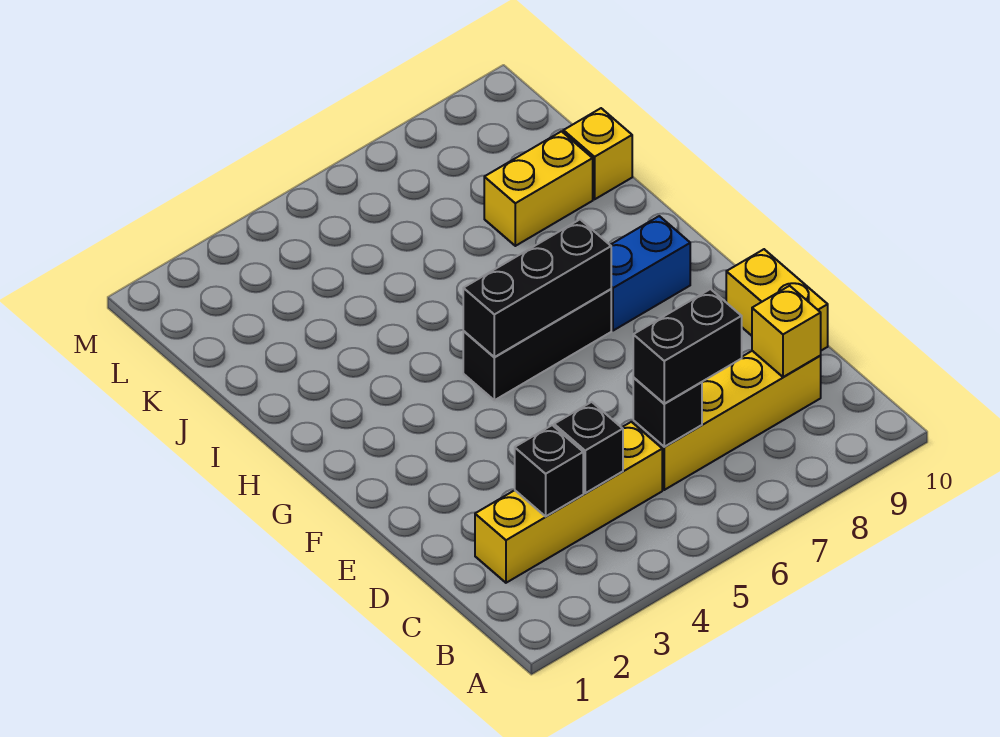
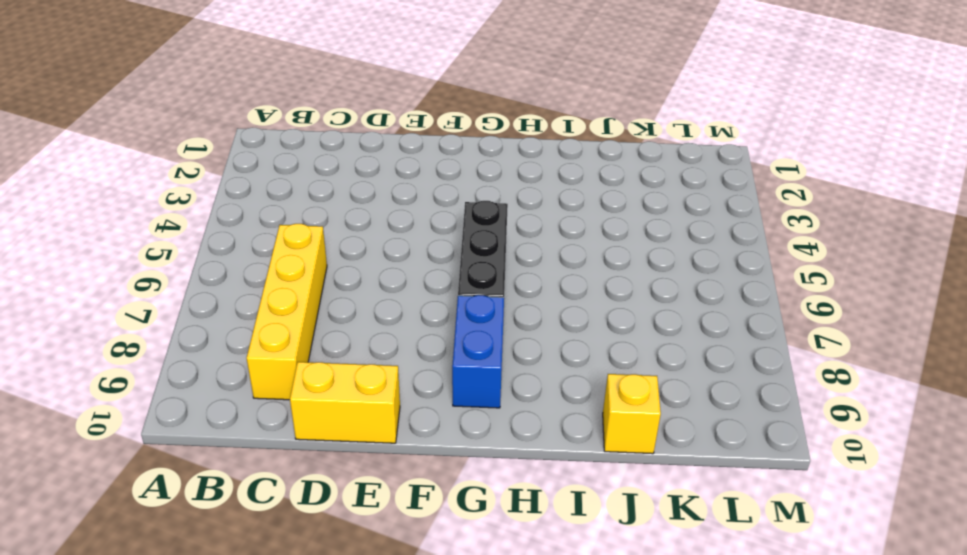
none -> yellow brick C2:C5 level 1
none -> yellow brick J8:J9 level 1
none -> black brick C3 level 2

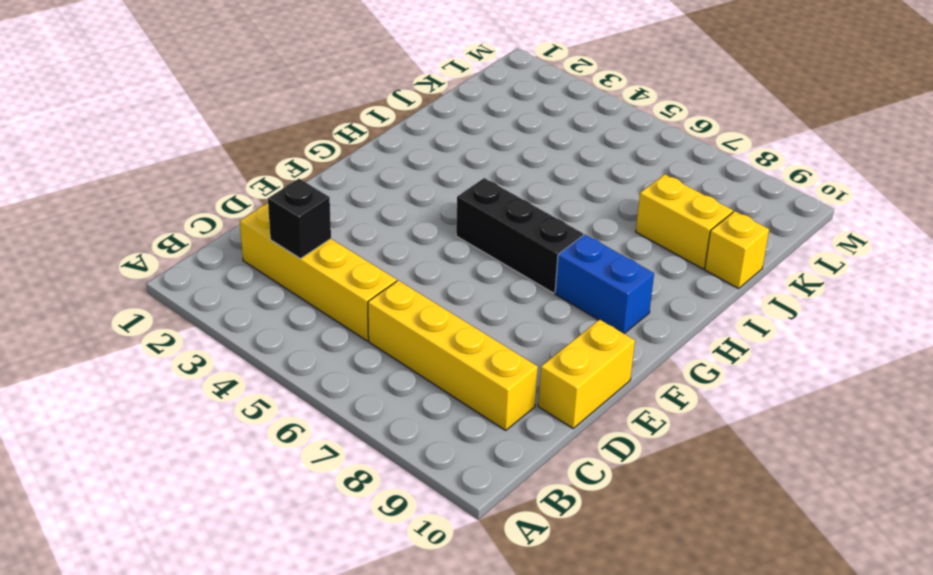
none -> black brick C4 level 2
none -> black brick C6 level 2
none -> yellow brick C9 level 2

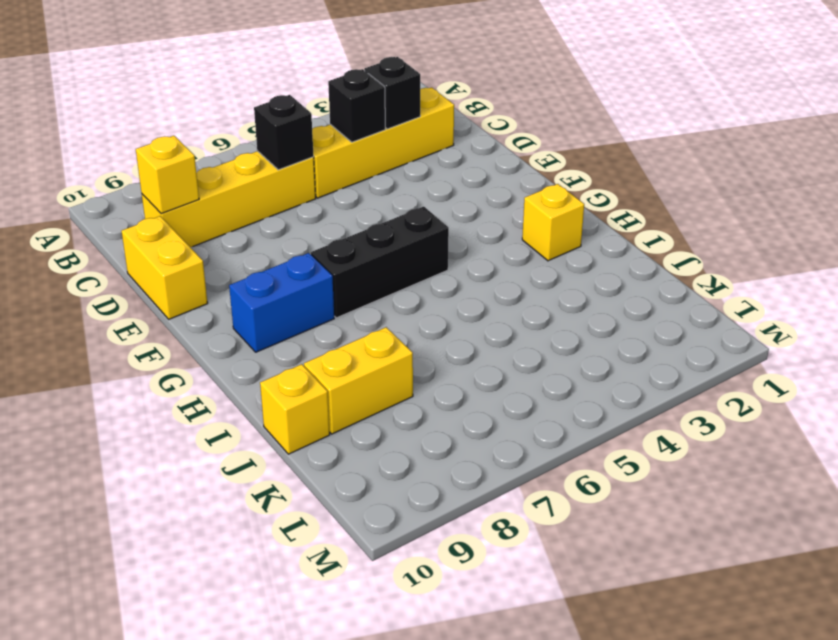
yellow brick H2 level 1 -> none
none -> black brick G5:G7 level 2
none -> black brick C6:C7 level 3

